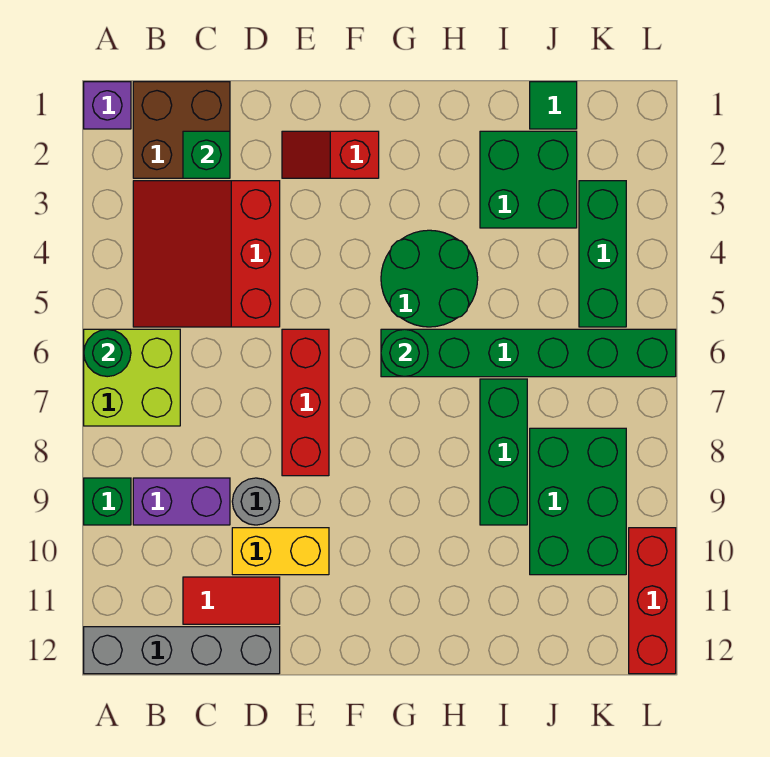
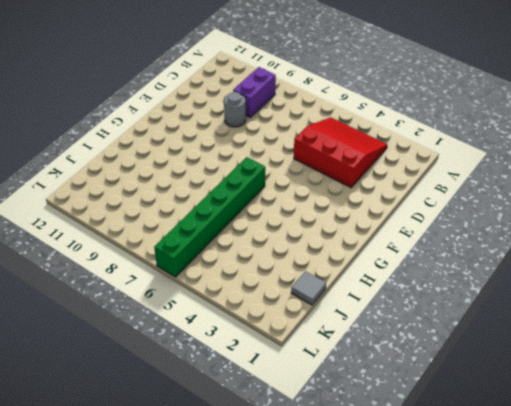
grey tile J1 level 1 -> green tile J1 level 1
none -> purple brick A1 level 1
none -> lime brick A6:B7 level 1
none -> green brick A9 level 1

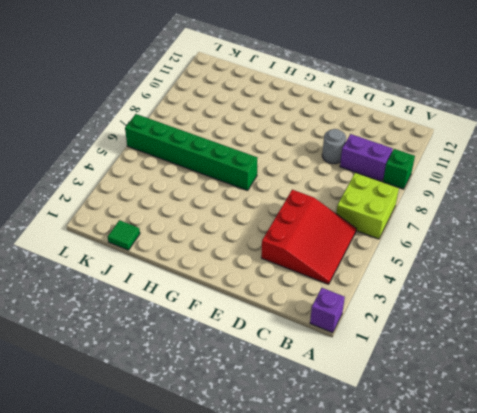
none -> grey brick A12:D12 level 1
none -> brown brick B1:C2 level 1
none -> red tile C11:D11 level 1

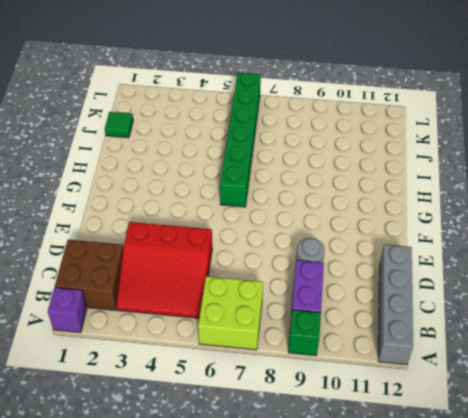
none -> red tile C11:D11 level 1
none -> yellow brick D10:E10 level 1
none -> red slope E2:F2 level 1 top F

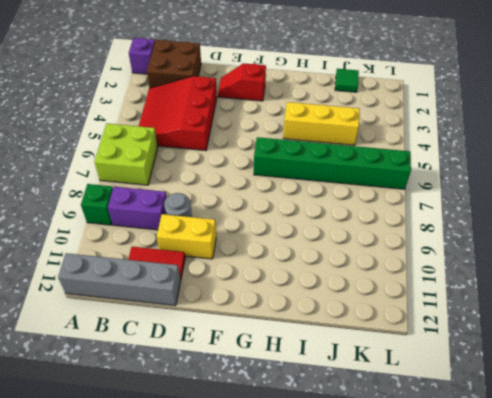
yellow brick H4:J4 level 1 -> green round brick G4:H5 level 1
none -> red brick E6:E8 level 1
none -> green brick I2:J3 level 1
none -> green brick I7:I9 level 1

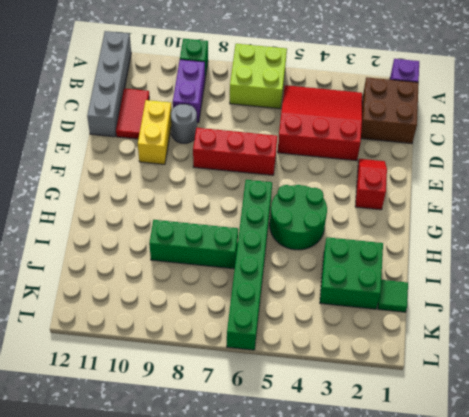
none -> green brick J8:K10 level 1
none -> green brick K3:K5 level 1
none -> red brick L10:L12 level 1

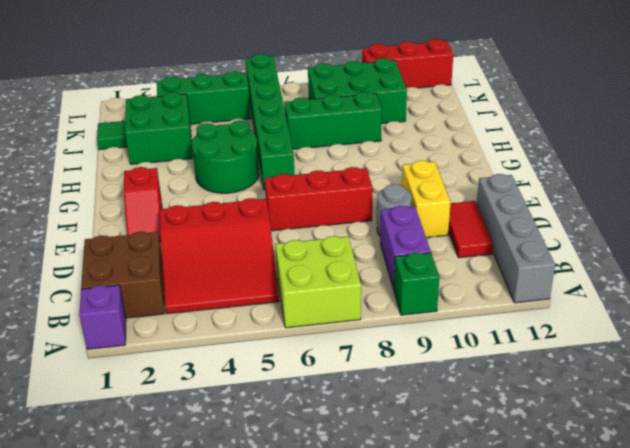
none -> green round brick A6 level 2
none -> green brick C2 level 2
none -> green round brick G6 level 2

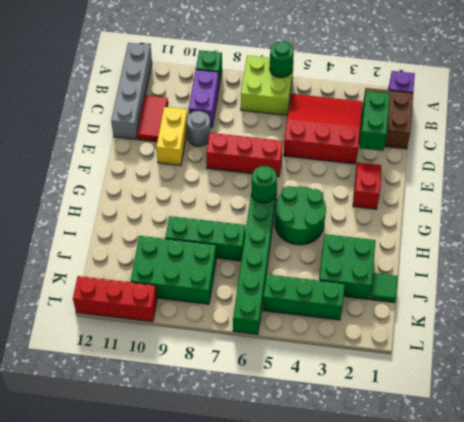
green brick C2:D2 level 2 -> green brick C2 level 2

